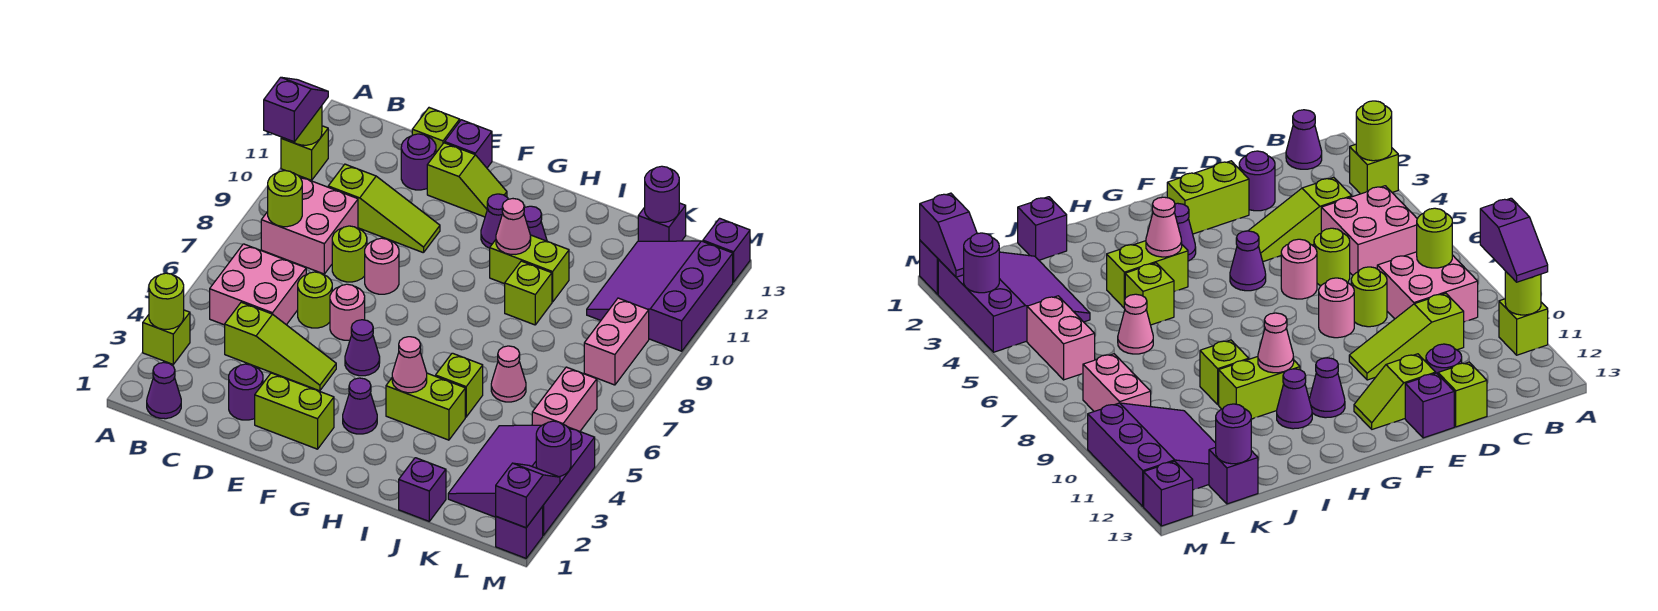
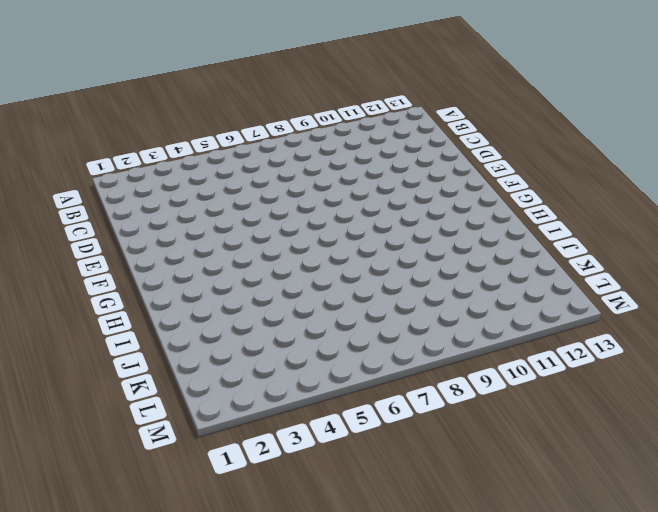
none -> lime brick A3 level 1
none -> lime brick A11 level 1
none -> purple cone B1 level 1
none -> pink brick B5:C6 level 1

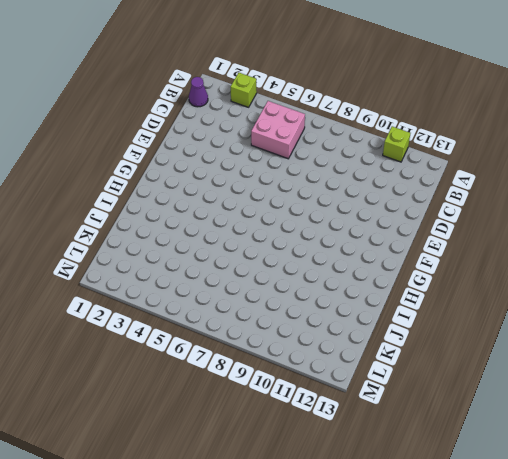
none -> pink brick B8:C9 level 1
none -> lime slope C4:E4 level 1 top C
none -> lime slope C10:E10 level 1 top C
none -> purple round brick D2 level 1

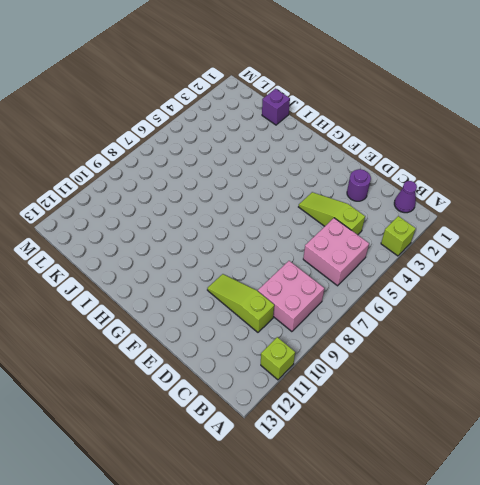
none -> lime round brick D6 level 1
none -> lime round brick D8 level 1
none -> purple round brick D12 level 1
none -> lime brick D13 level 1

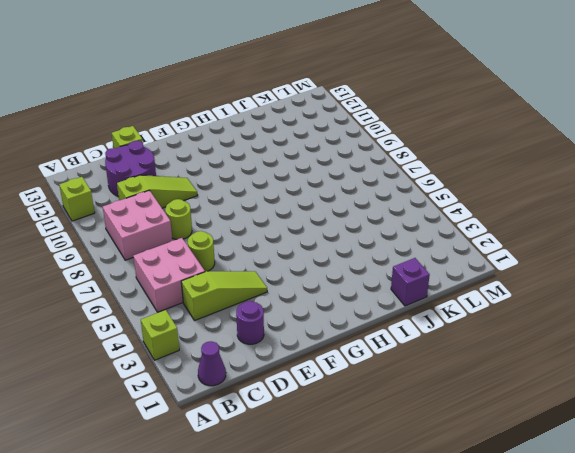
purple round brick C11:D12 level 1 -> purple round brick D12 level 1
none -> lime brick E2:F2 level 1
none -> pink round brick E6 level 1
none -> pink round brick E8 level 1
none -> lime slope E12:F12 level 1 top E

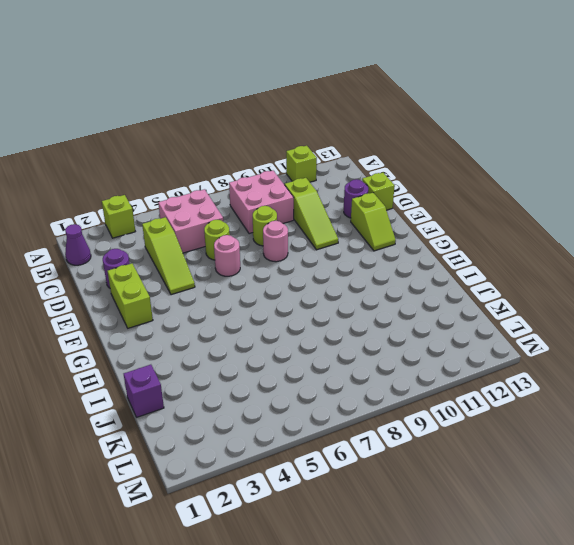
none -> purple brick E13 level 1
none -> purple cone F5 level 1
none -> purple cone G3 level 1
none -> purple cone G11 level 1

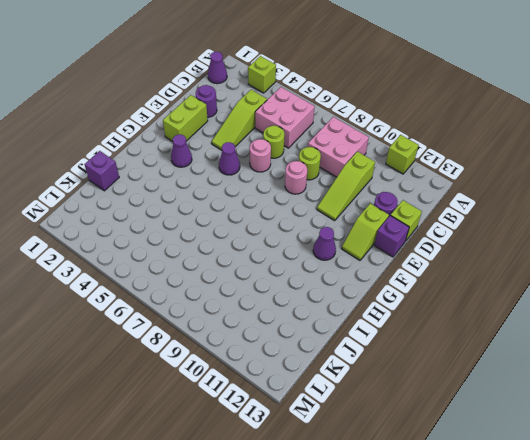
none -> lime brick H4:I4 level 1
none -> lime brick H10:I10 level 1
none -> purple cone H11 level 1
none -> lime brick I5 level 1

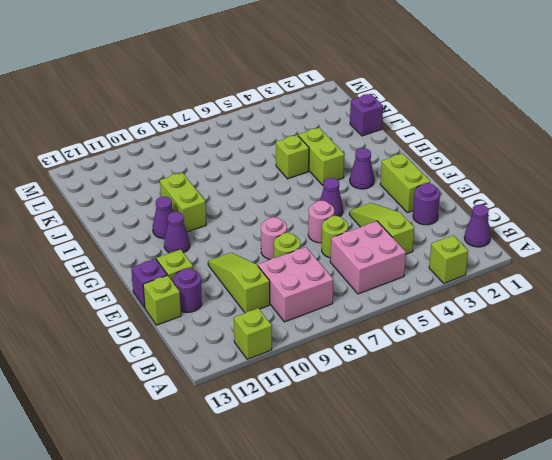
none -> lime brick I9 level 1
none -> pink cone J6 level 1
none -> purple slope K2:M4 level 1 top M
none -> purple slope K10:M12 level 1 top M

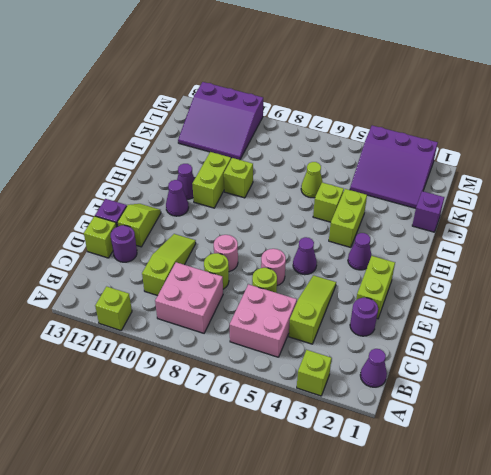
lime cone J6 level 1 -> pink cone J6 level 1
none -> purple brick K13 level 1
none -> pink brick L5:L6 level 1
none -> pink brick L8:L9 level 1
none -> purple brick M1 level 1

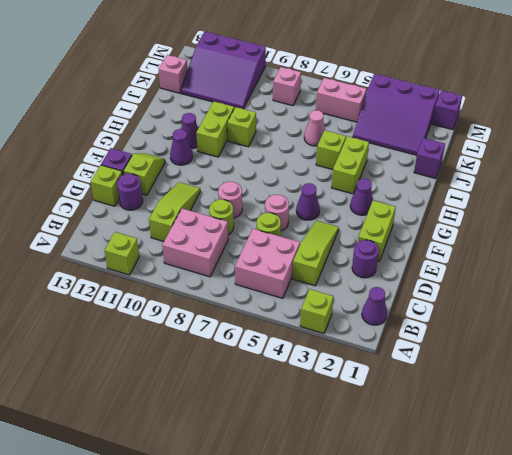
pink brick K13 level 1 -> purple brick K13 level 1
pink brick L8 level 1 -> pink brick L8:L9 level 1
none -> purple brick M13 level 1
none -> lime round brick A3 level 2
none -> lime round brick A11 level 2
none -> lime round brick B8 level 2

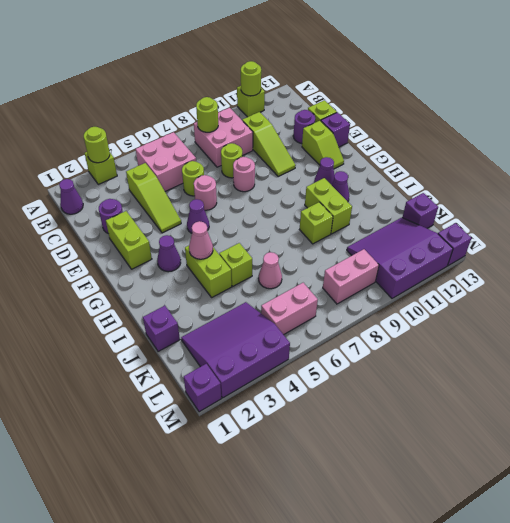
none -> pink cone H10 level 2
none -> purple round brick K13 level 2
none -> purple slope M1:M2 level 2 top 1
none -> purple round brick M3 level 2

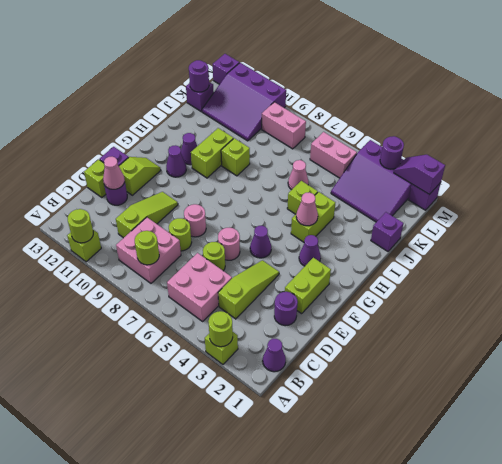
pink cone D12 level 2 -> pink cone H10 level 2
none -> purple slope A10:A11 level 3 top 10

